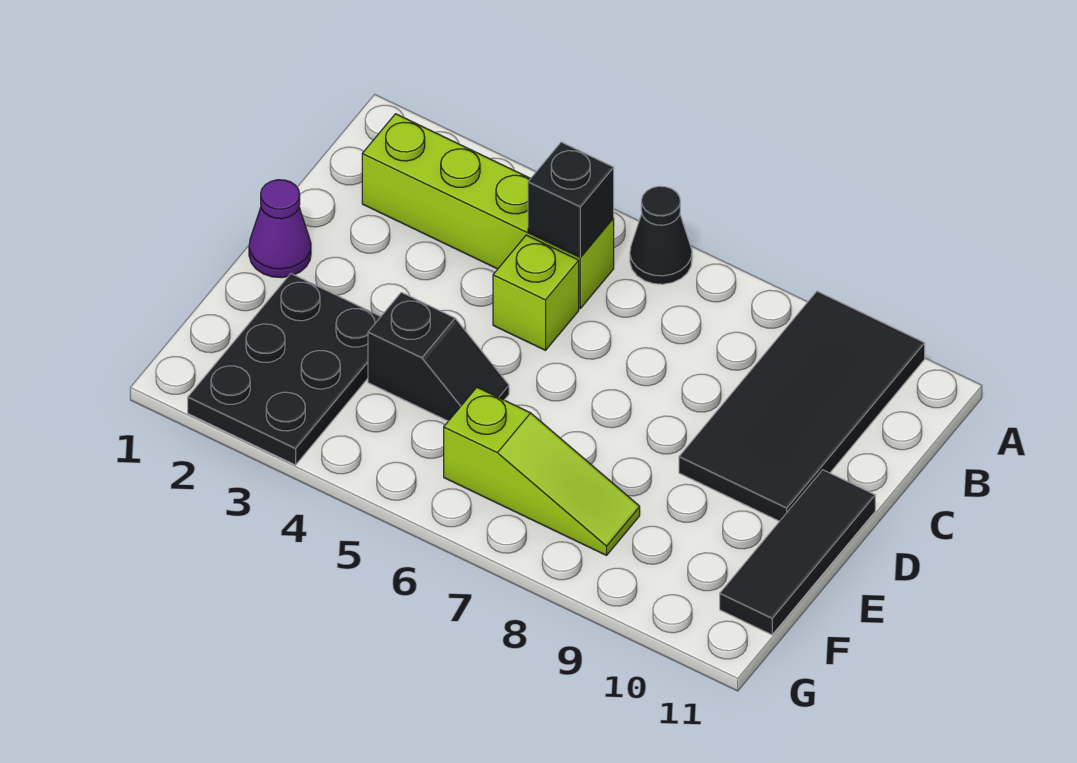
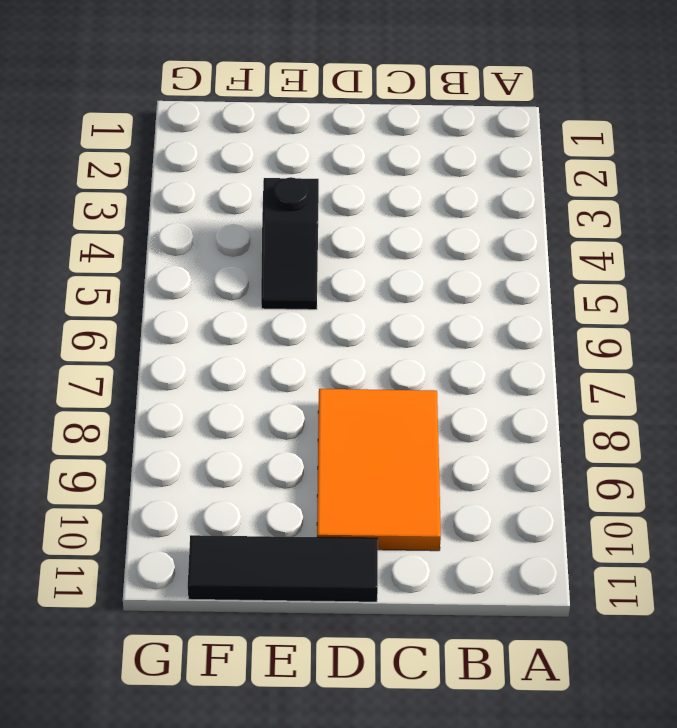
orange tile C8:D10 level 1 -> black tile A9:D10 level 1
none -> black cone A6 level 1
none -> lime brick B2:B5 level 1

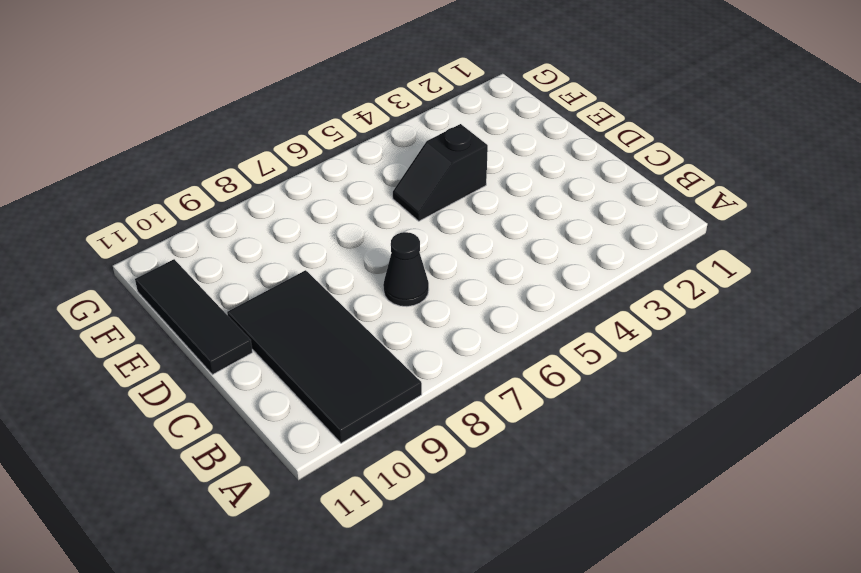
black cone C7 level 1 -> black cone A6 level 1
none -> lime brick B2:B5 level 1
none -> lime brick C5 level 1

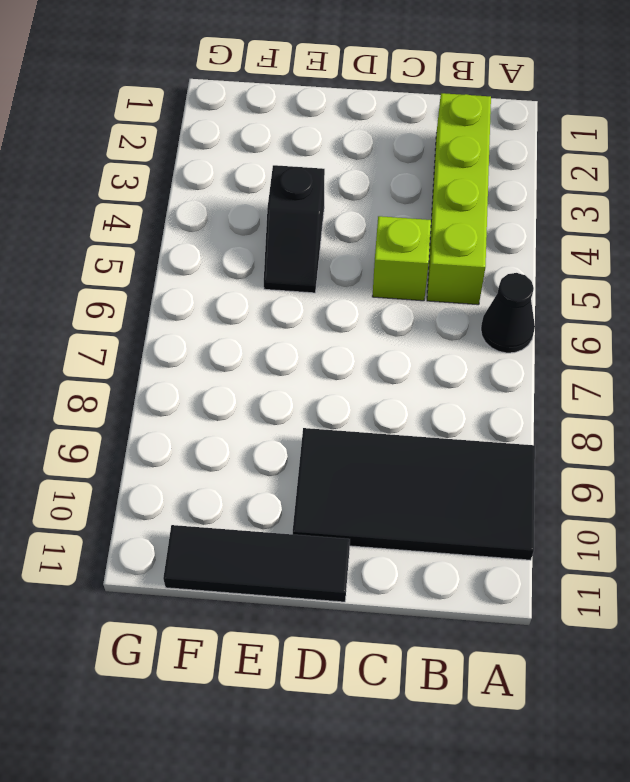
none -> purple cone D1 level 1
none -> black plate E2:G3 level 1

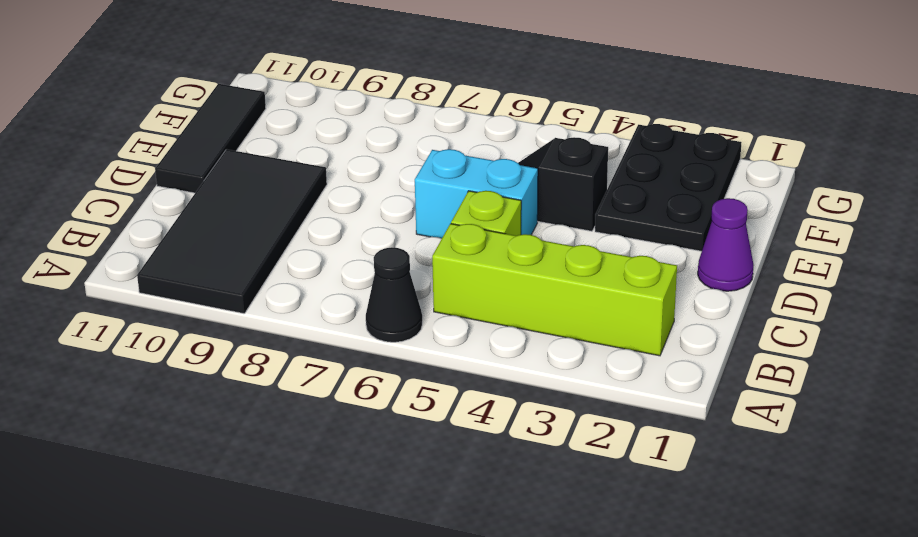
cyan brick D5:D6 level 1 -> none
none -> lime slope F6:F8 level 1 top 6
none -> black brick B5 level 2

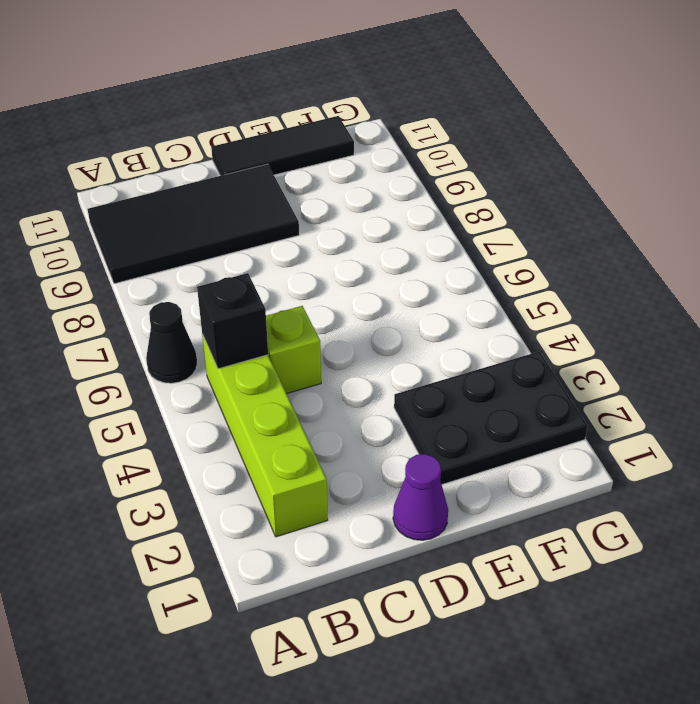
none -> black slope E4:E5 level 1 top 4
none -> lime slope F6:F8 level 1 top 6

